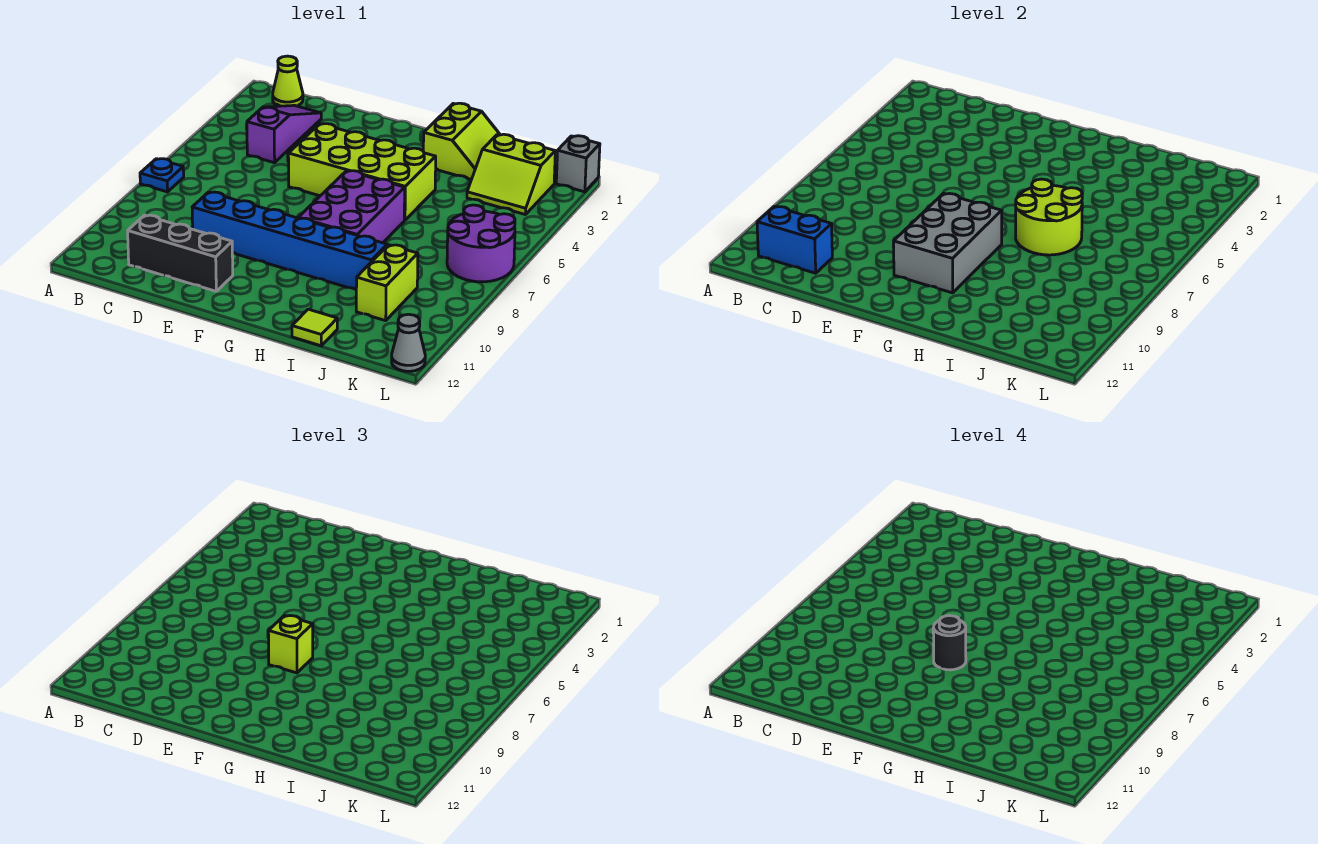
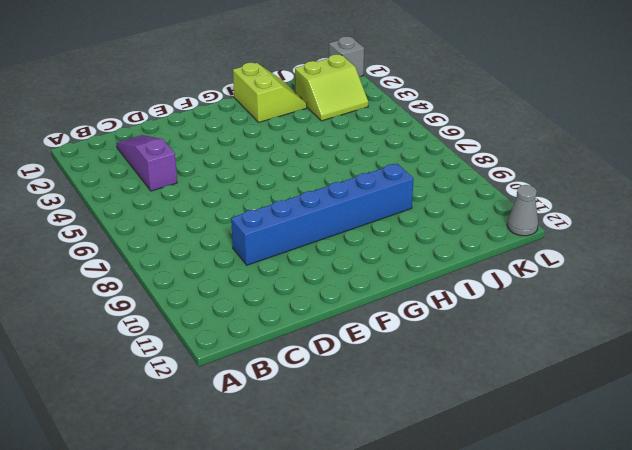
none -> blue plate A7 level 1
none -> lime cone B1 level 1
none -> black brick C11:E11 level 1

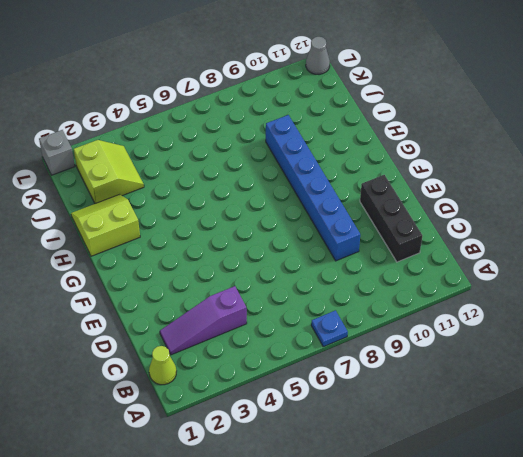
none -> lime brick E4:H5 level 1
none -> purple brick G6:H8 level 1
none -> lime tile I12 level 1

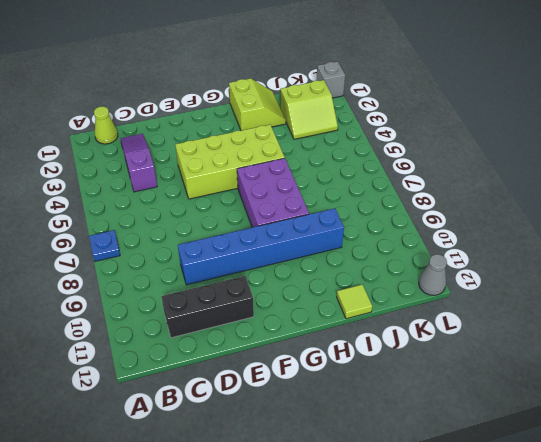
none -> lime brick J9:J10 level 1
none -> purple round brick K6:L7 level 1
none -> blue brick B11:C11 level 2

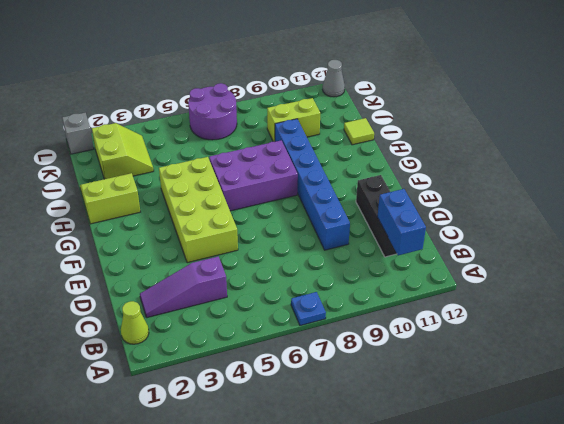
none -> grey brick F8:G10 level 2
none -> lime round brick H6:I7 level 2
none -> lime brick F8 level 3

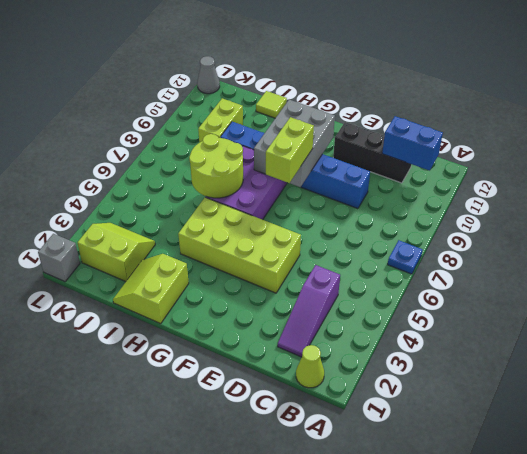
lime brick F7:F8 level 3 -> lime brick F8 level 3
none -> purple round brick K6:L7 level 1
none -> black round brick F8 level 4

